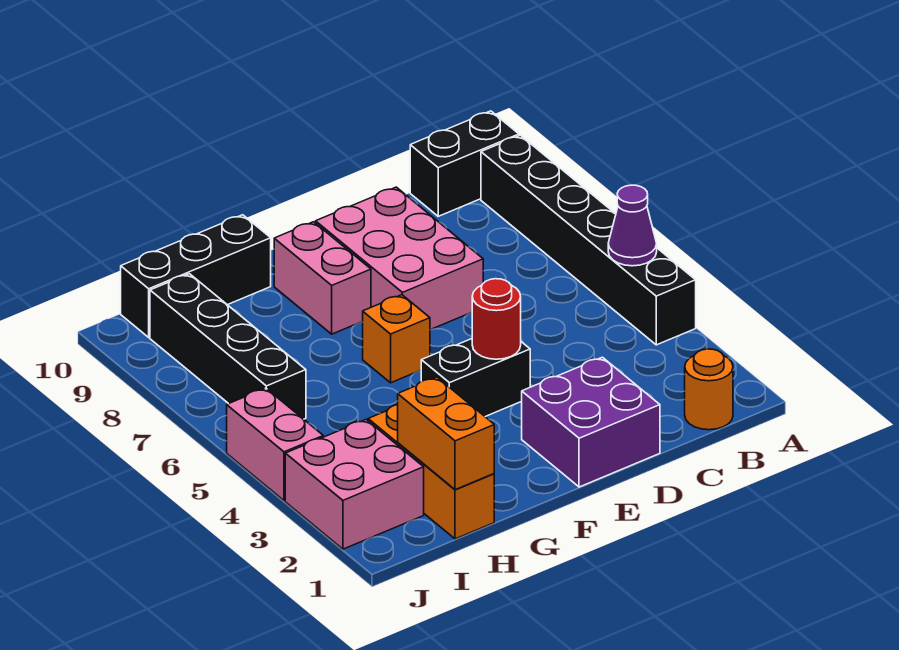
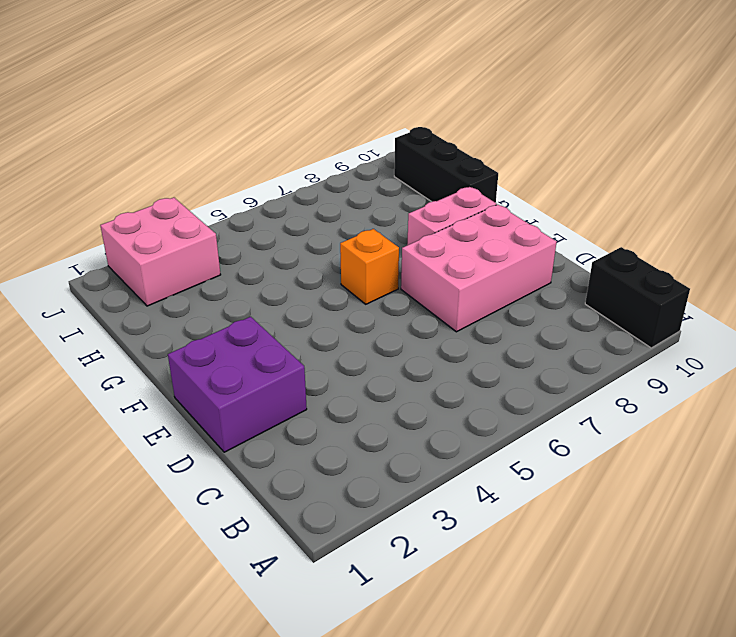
none -> black brick A4:A9 level 1
none -> orange round brick B1 level 1
none -> black brick E4:F4 level 1

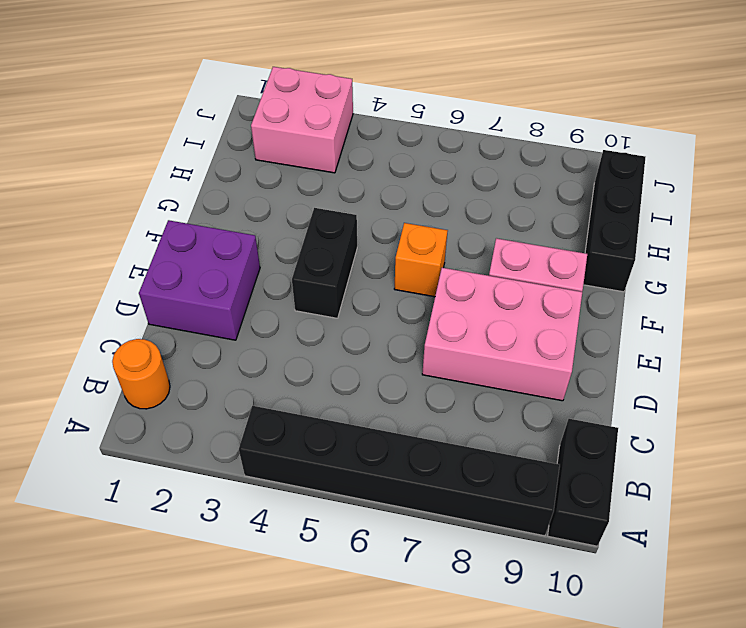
none -> orange brick H1:H3 level 1
none -> black brick I6:I9 level 1
none -> pink brick J4:J5 level 1

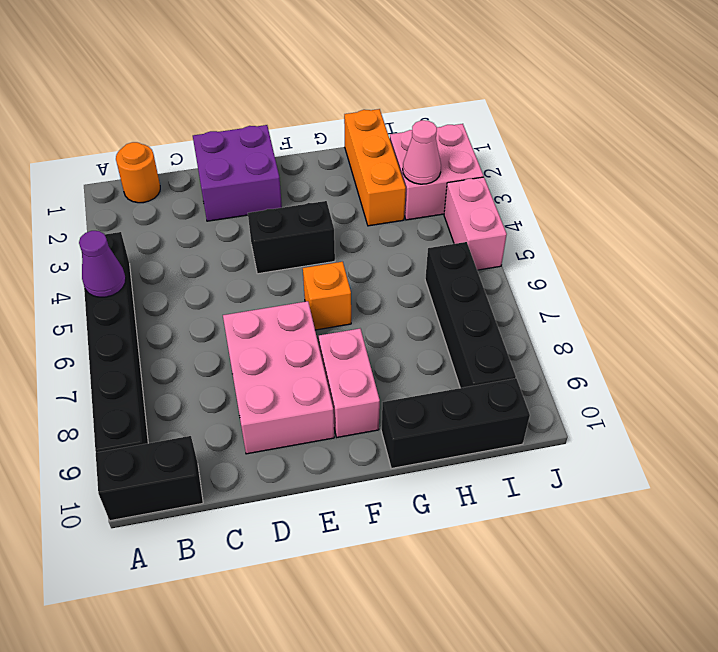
pink cone I3 level 2 -> none
none -> red round brick E4 level 2
none -> orange brick H1:H2 level 2

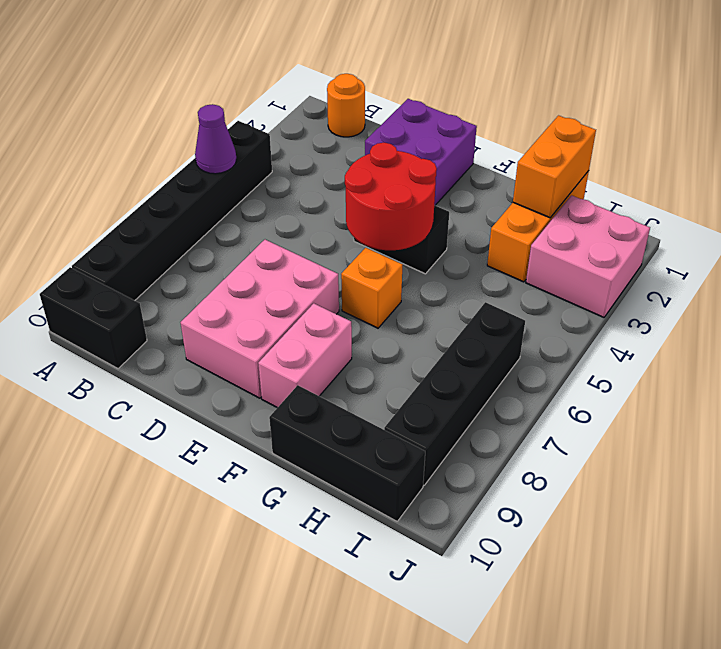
red round brick E4:F5 level 2 -> red round brick E4 level 2
none -> pink brick J4:J5 level 1

